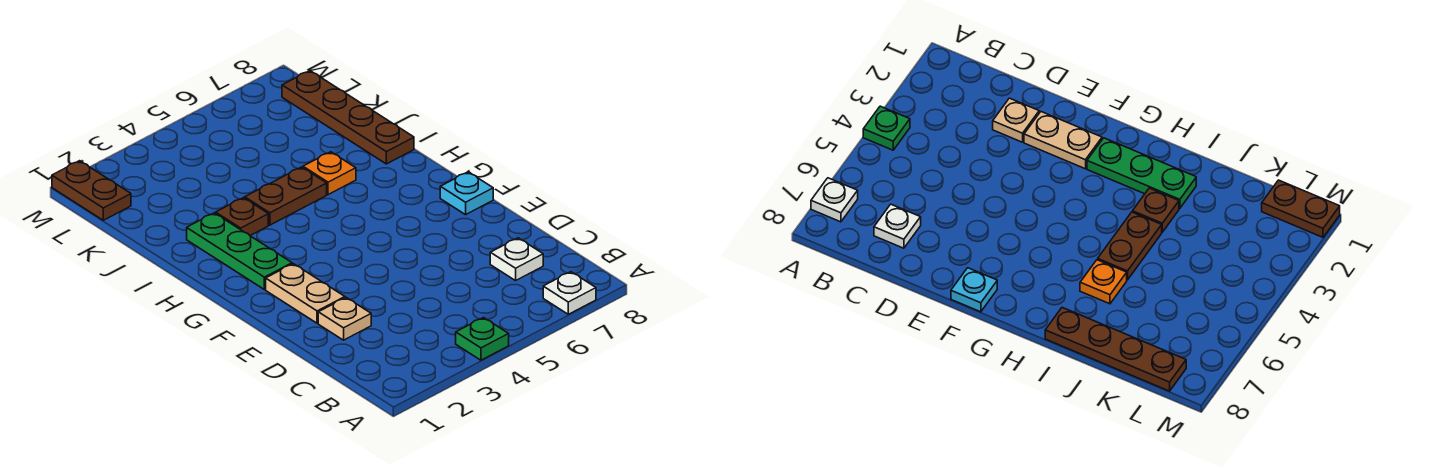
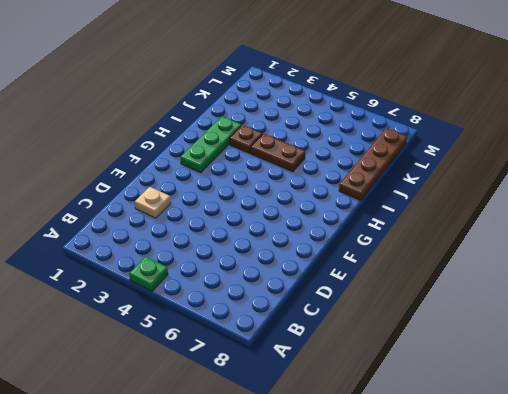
none -> white plate A7 level 1
none -> white plate C7 level 1
none -> tan plate E2:F2 level 1

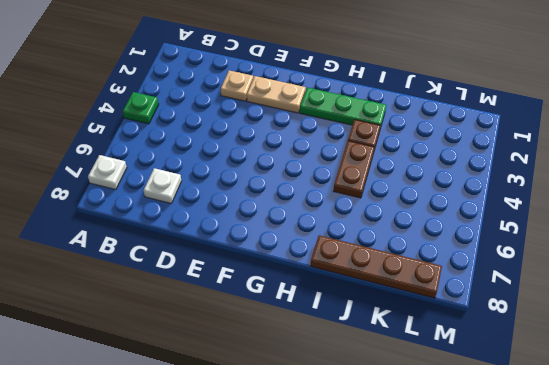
none -> cyan plate F8 level 1
none -> orange plate I6 level 1
none -> brown plate L1:M1 level 1

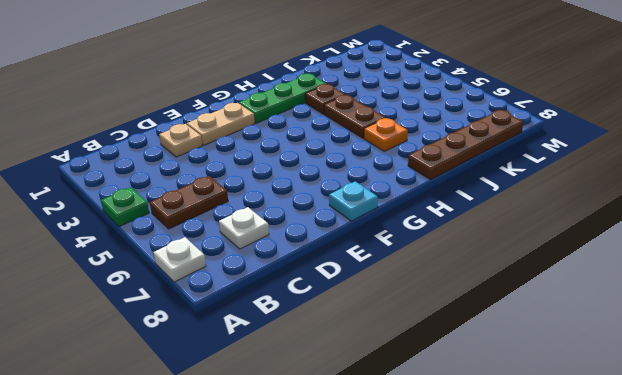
brown plate B5:C5 level 1 -> brown plate L1:M1 level 1

